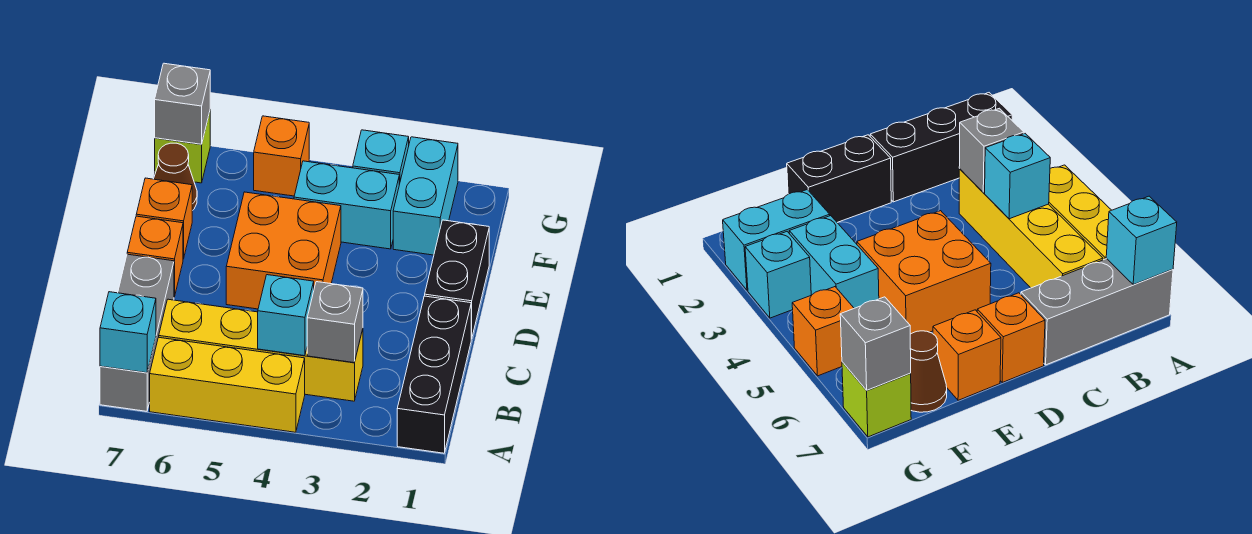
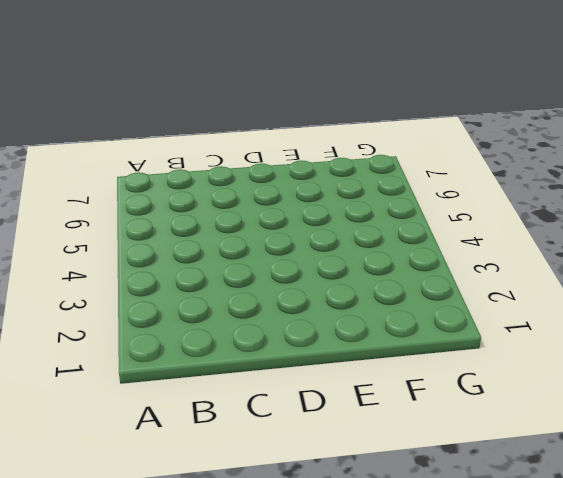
none -> black brick A1:C1 level 1
none -> yellow brick A4:A6 level 1
none -> grey brick A7:C7 level 1

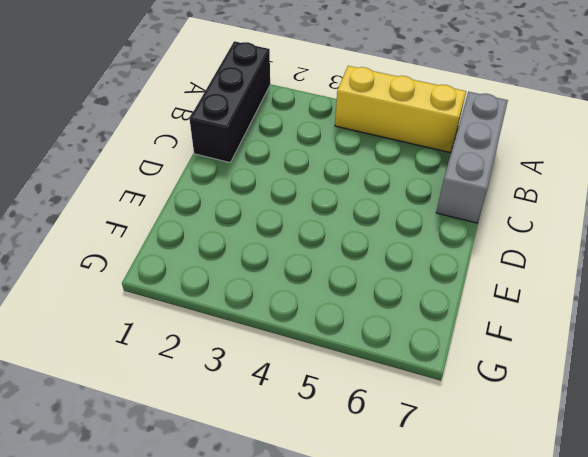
none -> yellow brick B3:B6 level 1
none -> black brick D1:E1 level 1
none -> orange brick D4:E5 level 1

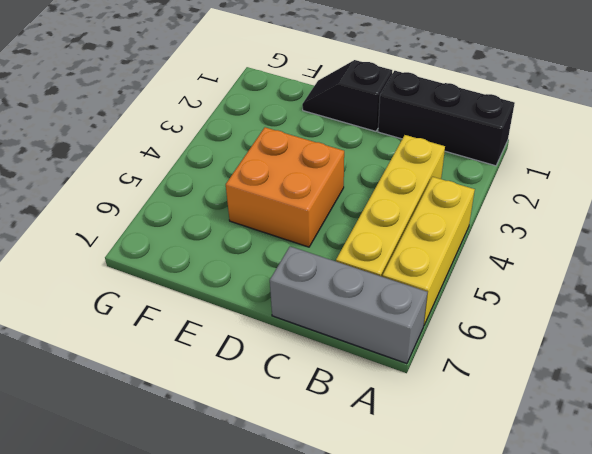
black slope D1:E1 level 1 top D -> black brick D1:E1 level 1
none -> orange brick D7 level 1
none -> orange brick E7 level 1
none -> cyan brick F2:G2 level 1

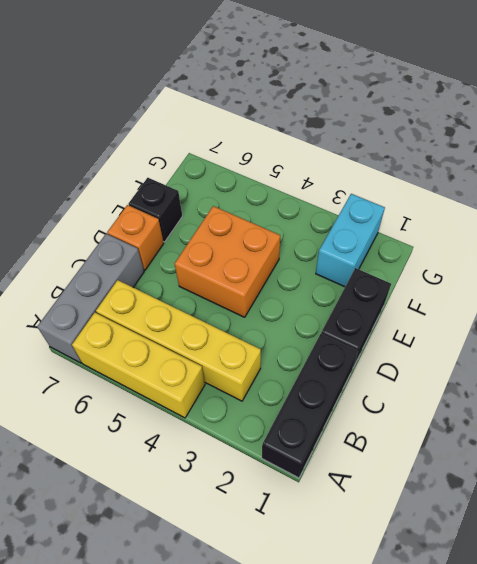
black brick E7 level 1 -> orange brick E7 level 1
none -> cyan brick F3:F4 level 1
none -> brown cone F7 level 1
none -> cyan brick G3 level 1

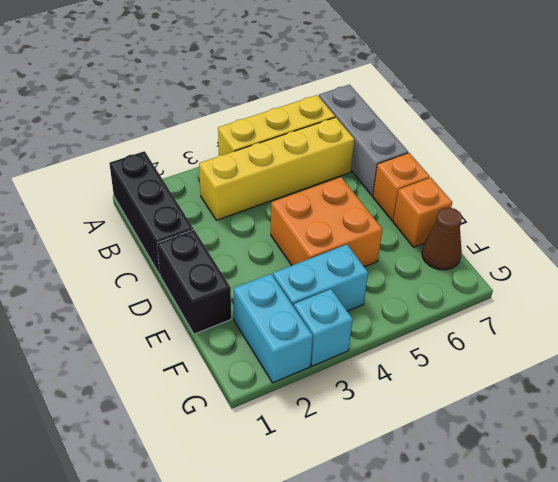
none -> orange brick G5 level 1
none -> lime brick G7 level 1
none -> cyan brick A7 level 2

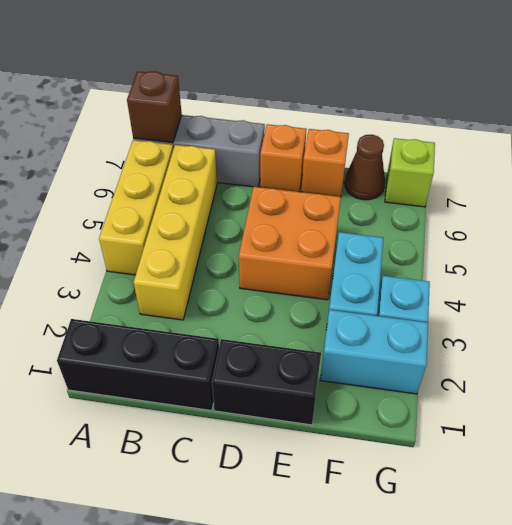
brown brick A7 level 2 -> cyan brick A7 level 2
none -> orange brick G5 level 1
none -> grey brick B3 level 2
none -> cyan brick B4 level 2

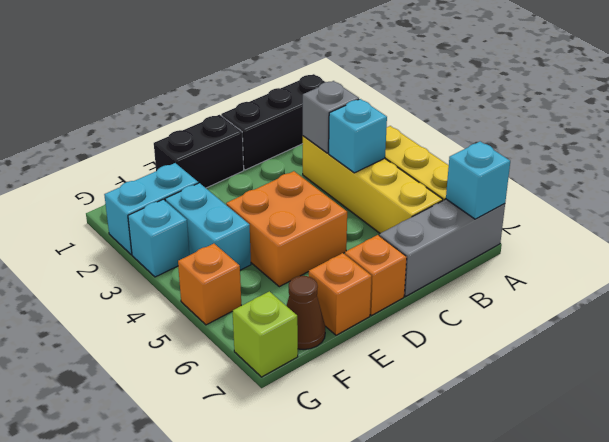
none -> grey brick G7 level 2

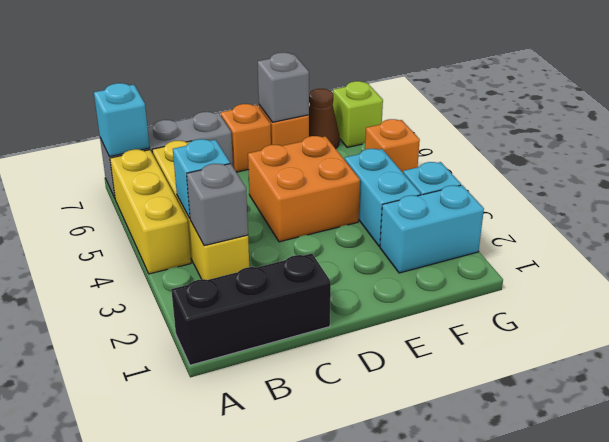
grey brick E7 level 2 -> grey brick G7 level 2
none -> black brick D1:E1 level 1

